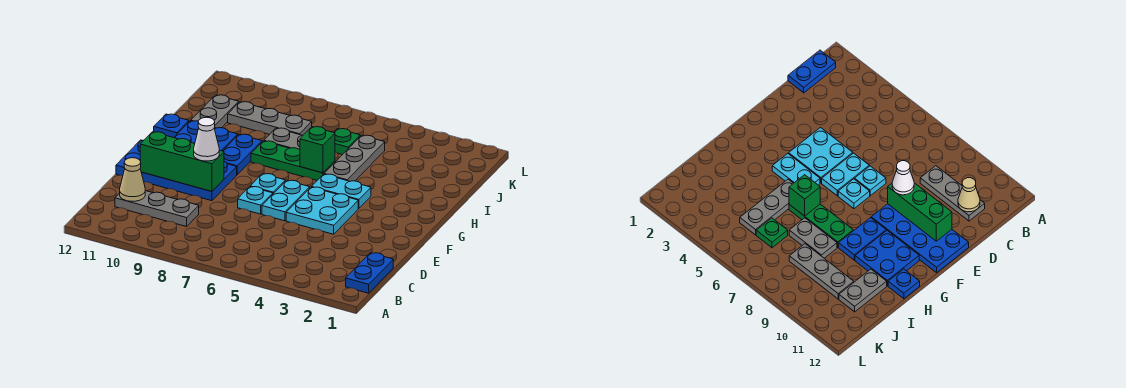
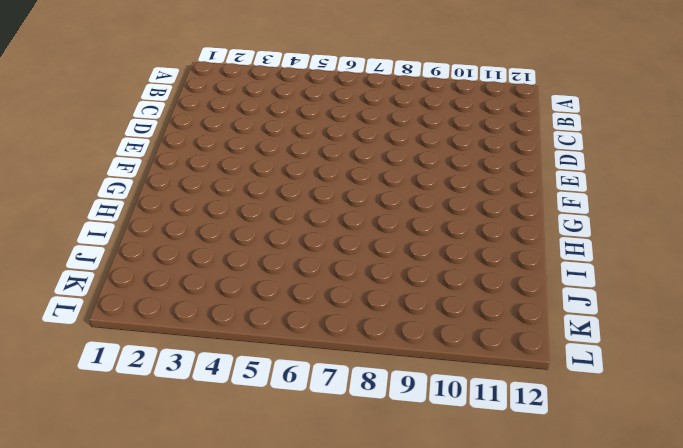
none -> blue plate B1:C1 level 1
none -> grey plate C9:C11 level 1
none -> cyan plate E4:F5 level 1

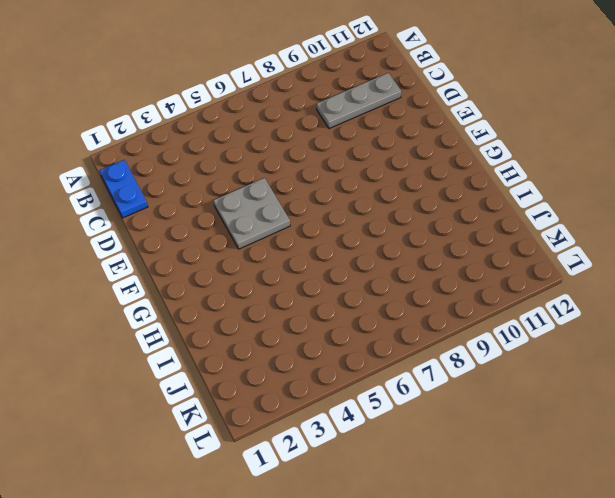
grey plate E4:F5 level 1 -> cyan plate E4:F5 level 1
none -> cyan plate E6:F6 level 1
none -> cyan plate E7 level 1
none -> blue plate E9:F12 level 1

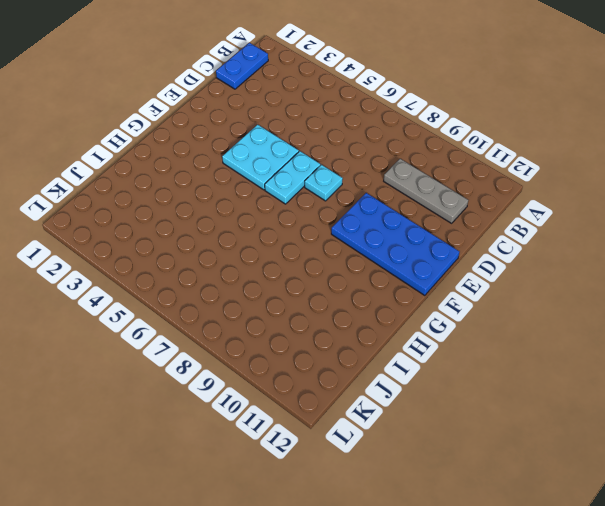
none -> cyan plate F7 level 1
none -> cyan plate G4:G5 level 1
none -> blue plate G9:H9 level 1

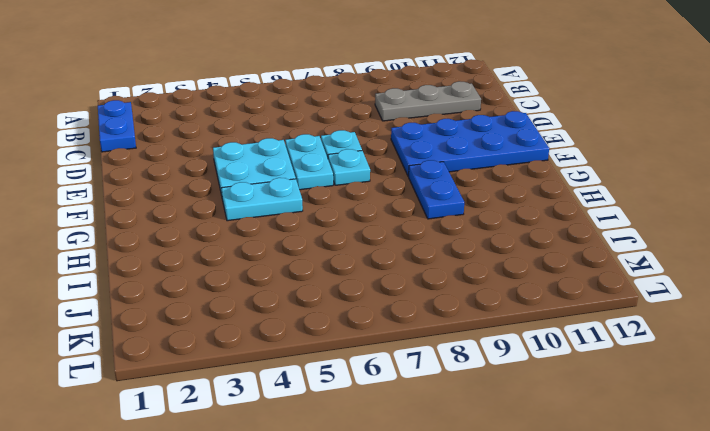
none -> blue plate G10:H11 level 1
none -> grey plate H5:J5 level 1
none -> green plate H6:H8 level 1

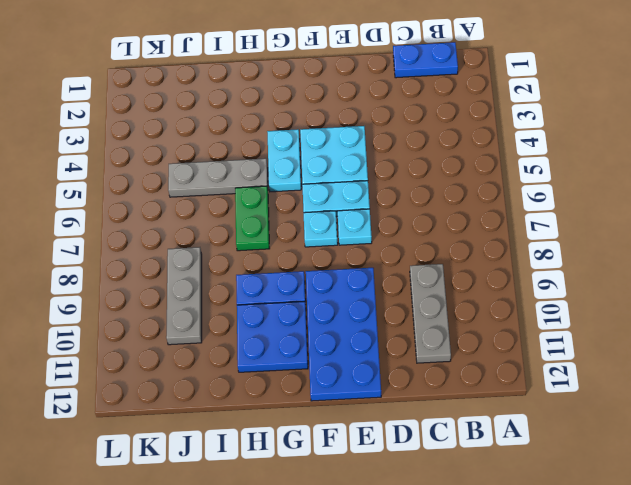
green plate H6:H7 level 1 -> green plate H6:H8 level 1
none -> blue plate H12 level 1
none -> grey plate I7:I8 level 1
none -> grey plate I11:J11 level 1

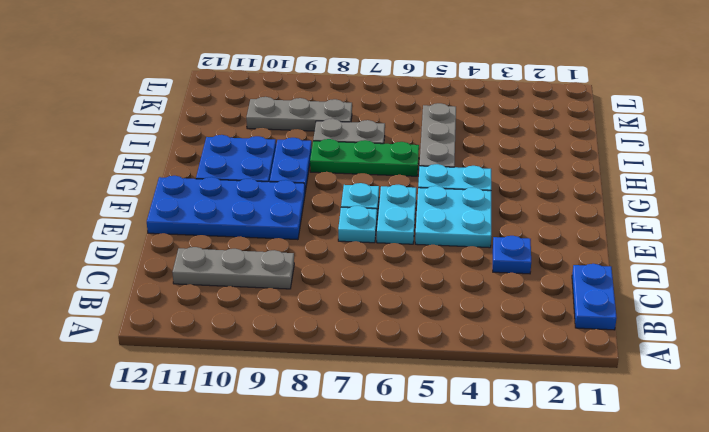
blue plate D3 level 1 -> blue plate H12 level 1
none -> grey plate I11:J11 level 1
none -> green plate J6 level 1
none -> tan cone C11 level 2

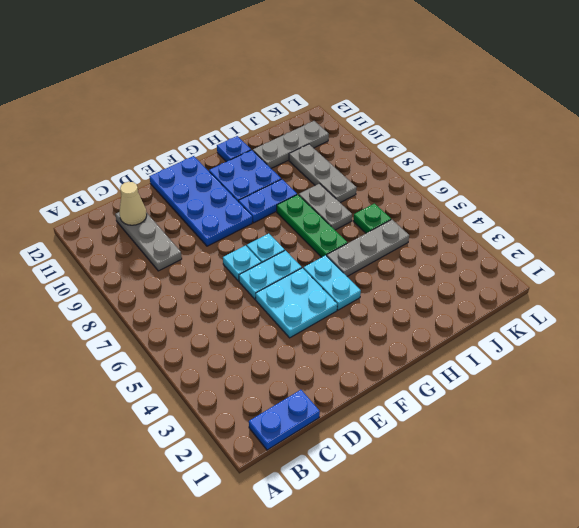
grey plate I11:K11 level 1 -> grey plate I11:J11 level 1
none -> green brick E9:E11 level 2
none -> green brick H6 level 2
none -> white cone E9 level 3

